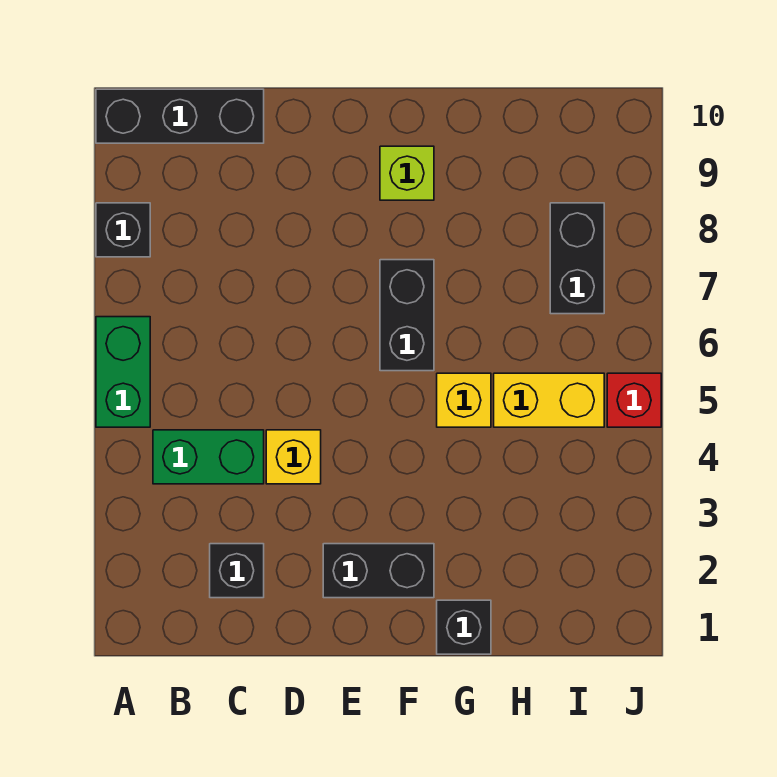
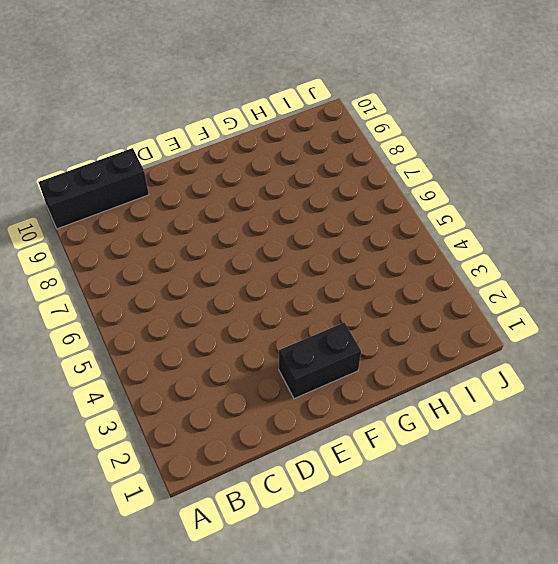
none -> green brick A5:A6 level 1
none -> black brick A8 level 1
none -> green brick B4:C4 level 1

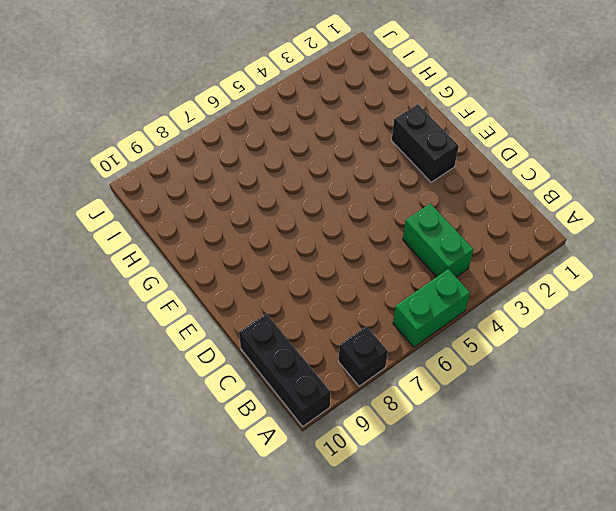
none -> black brick C2 level 1
none -> yellow brick D4 level 1
none -> black brick F6:F7 level 1

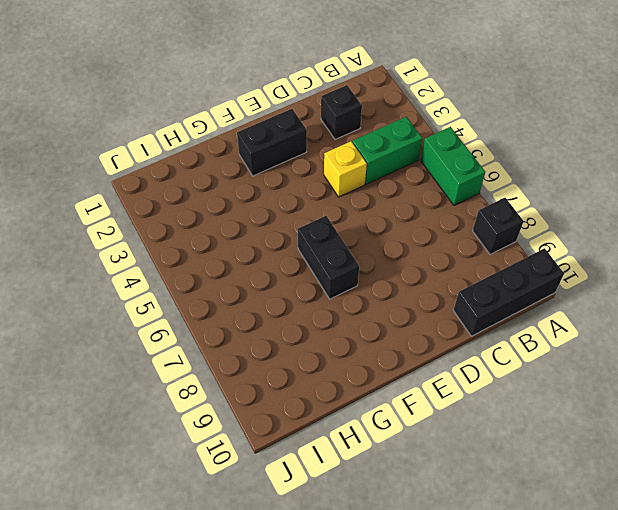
none -> lime brick F9 level 1
none -> black brick G1 level 1
none -> yellow brick G5 level 1

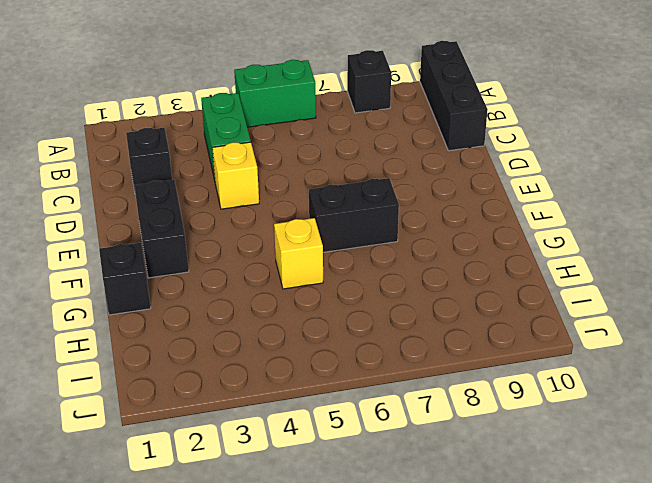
none -> lime brick F9 level 1
none -> yellow brick H5:I5 level 1
none -> black brick I7:I8 level 1

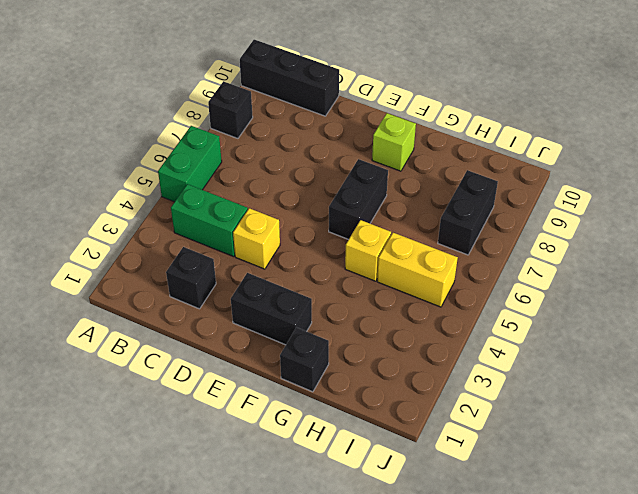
none -> red brick J5 level 1

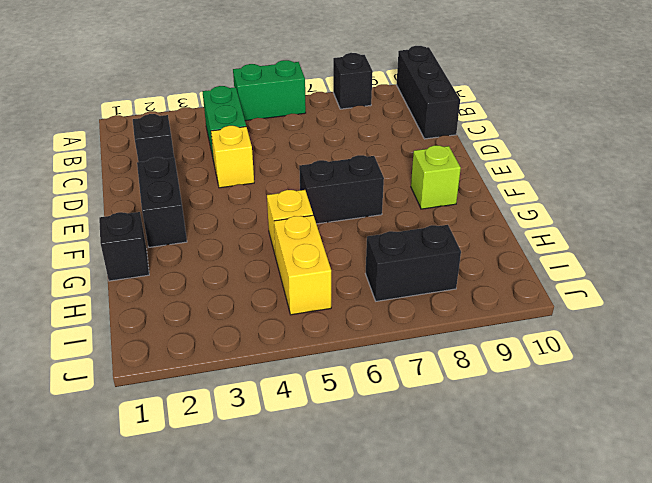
none -> red brick J5 level 1

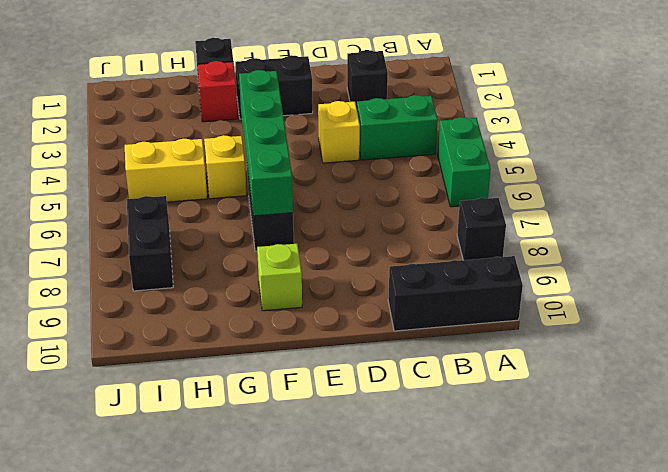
green brick F4:F7 level 2 -> none
red brick G2 level 1 -> red brick J5 level 1

